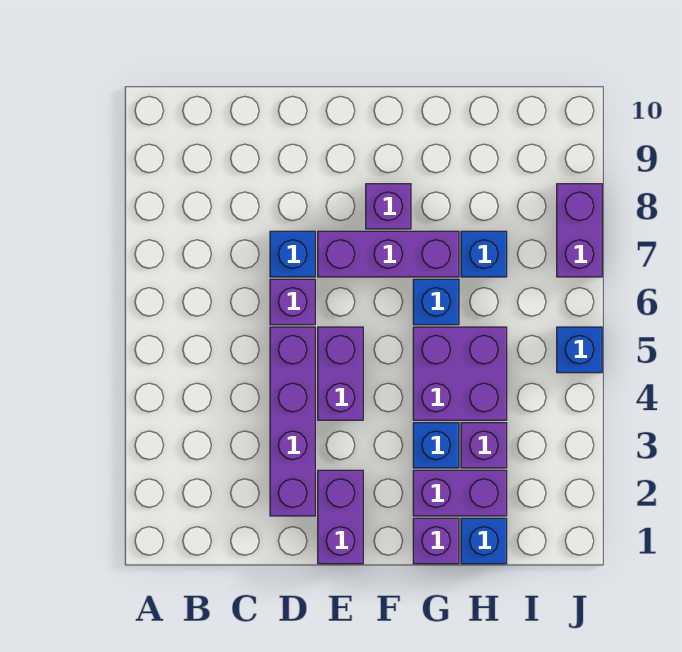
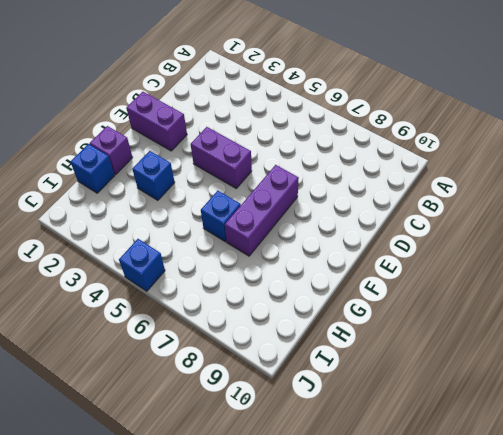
none -> purple brick D2:D5 level 1
none -> purple brick D6 level 1
none -> blue brick D7 level 1

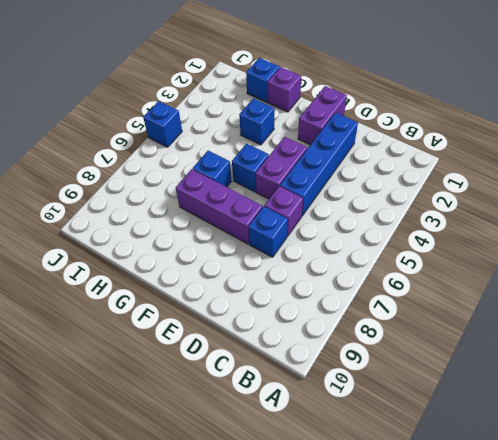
blue brick D2:D5 level 1 -> purple brick D2:D5 level 1
blue brick F5 level 1 -> blue brick H7 level 1
none -> purple brick F8 level 1
none -> purple brick G2:H2 level 1
none -> purple brick G4:H5 level 1

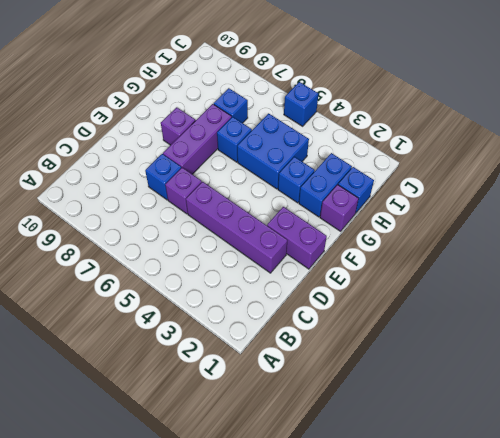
blue brick G2:H2 level 1 -> purple brick G2:H2 level 1
blue brick G4:H5 level 1 -> purple brick G4:H5 level 1
none -> purple brick E4:E5 level 1
none -> purple brick H3 level 1
none -> purple brick J7:J8 level 1

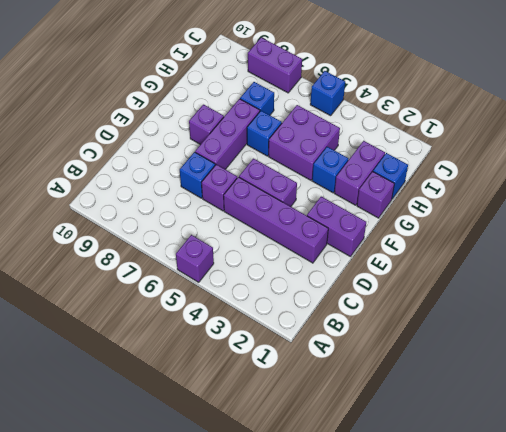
purple brick A5 level 1 -> purple brick H3 level 1

